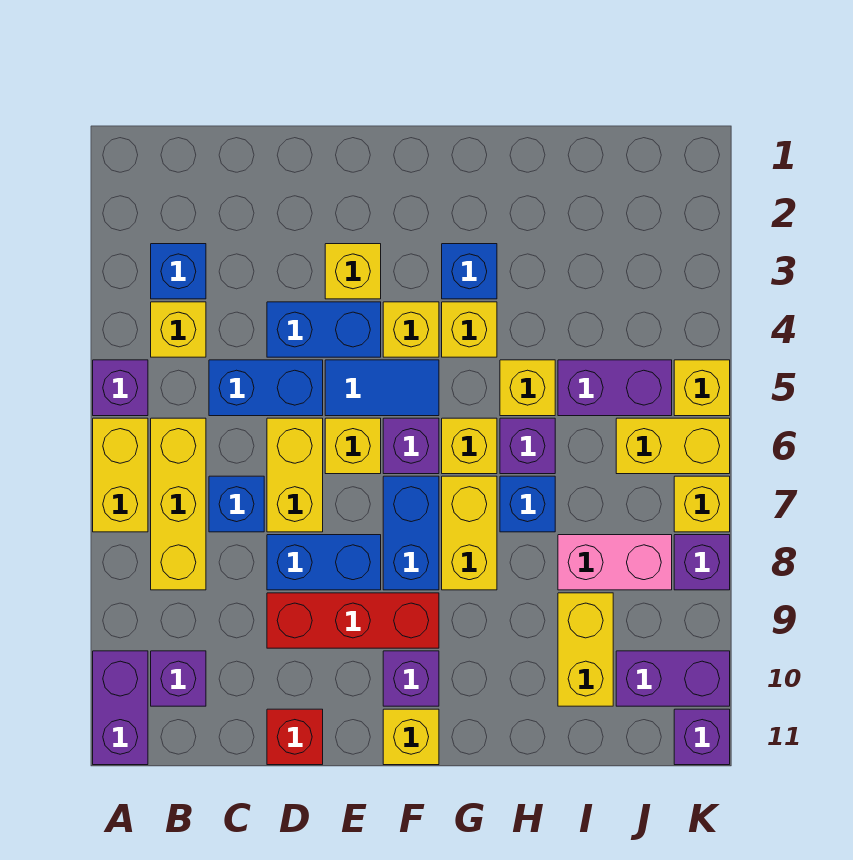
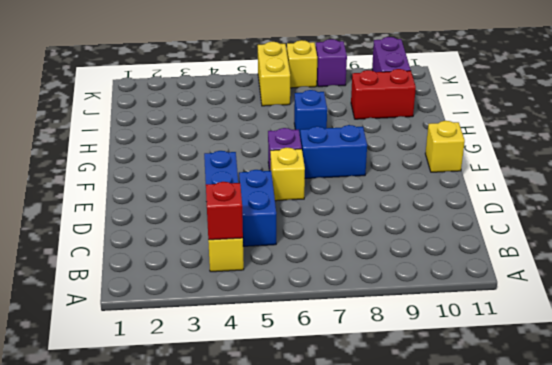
red brick B4 level 2 -> red brick D11 level 1
red brick I9:I10 level 1 -> yellow brick I9:I10 level 1
none -> purple brick A5 level 1
none -> yellow brick A6:A7 level 1
none -> purple brick A10:A11 level 1
none -> blue brick B3 level 1

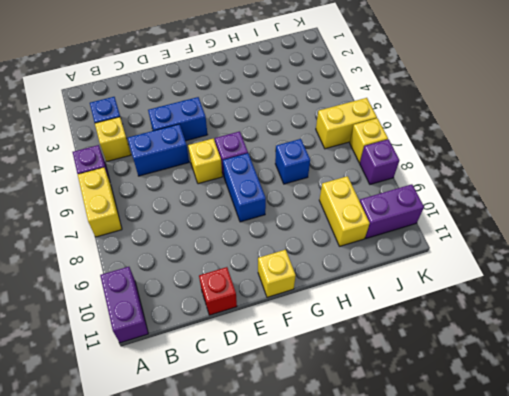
none -> yellow brick B6:B8 level 1
none -> purple brick B10 level 1
none -> blue brick C7 level 1
none -> yellow brick D6:D7 level 1

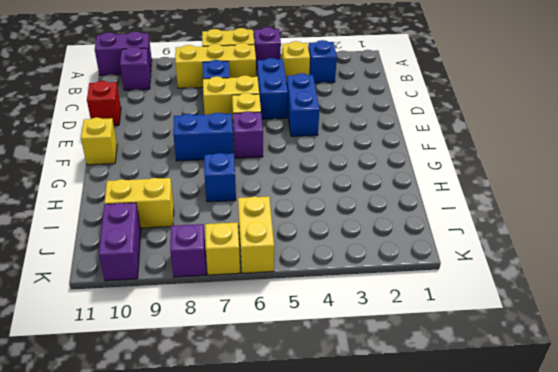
none -> blue brick D8:E8 level 1
none -> red brick D9:F9 level 1
none -> yellow brick E3 level 1
none -> blue tile E5:F5 level 1

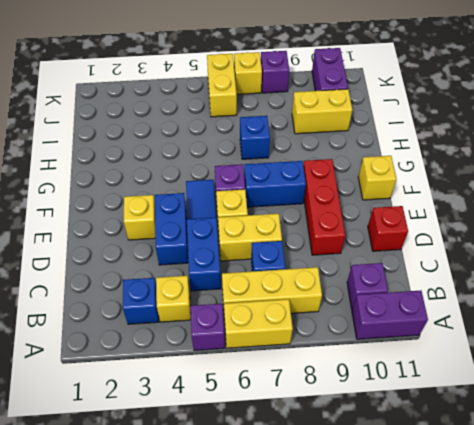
none -> blue brick D8:E8 level 1
none -> yellow brick F4 level 1
none -> purple brick F10 level 1
none -> blue brick G3 level 1

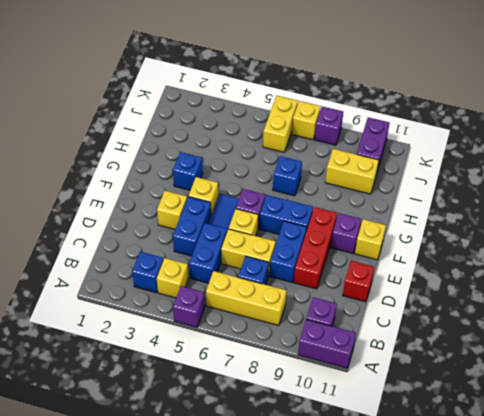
none -> yellow brick A6:A7 level 1
none -> yellow brick G4 level 1
none -> yellow brick G6 level 1
none -> yellow brick G7:G8 level 1

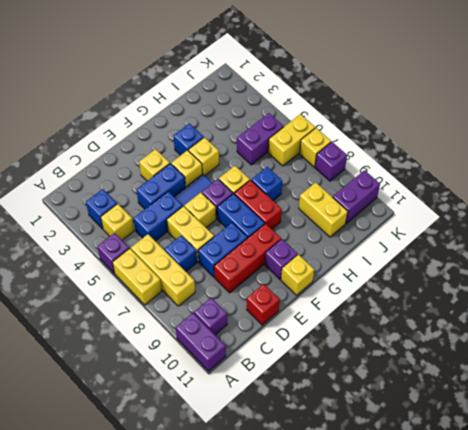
red brick G7:G8 level 1 -> yellow brick G7:G8 level 1
none -> yellow brick H5 level 1
none -> purple brick H6 level 1
none -> pink brick I8:J8 level 1
none -> yellow brick K5 level 1

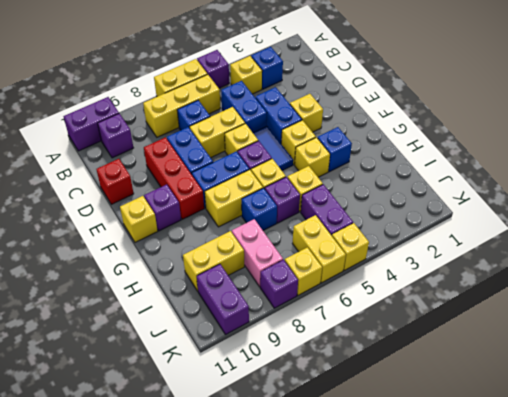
none -> purple brick K11 level 1

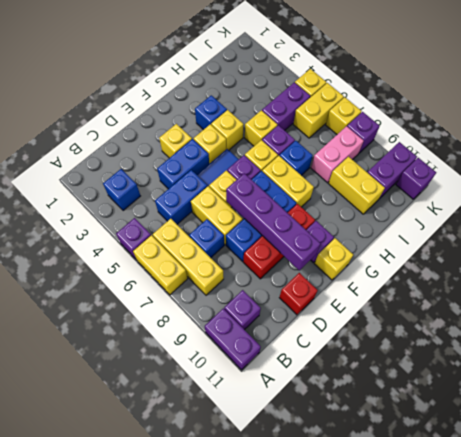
purple brick E7:E10 level 2 -> none
none -> yellow brick B4 level 1

